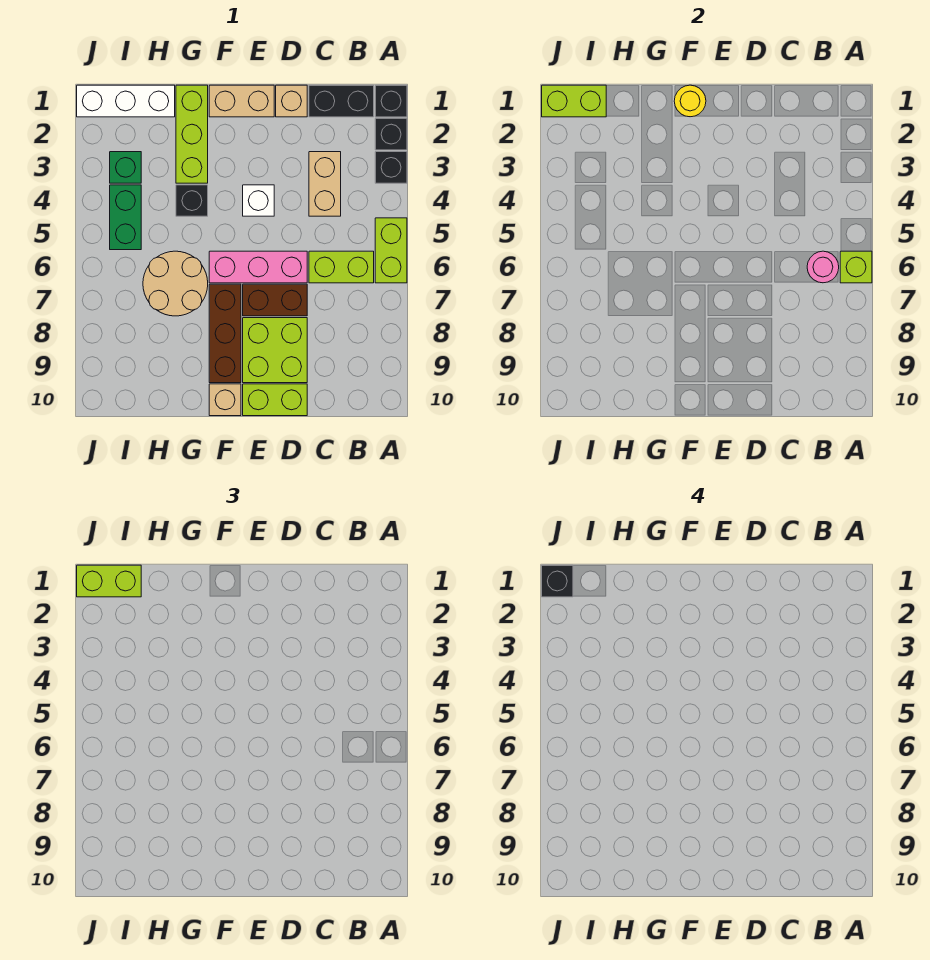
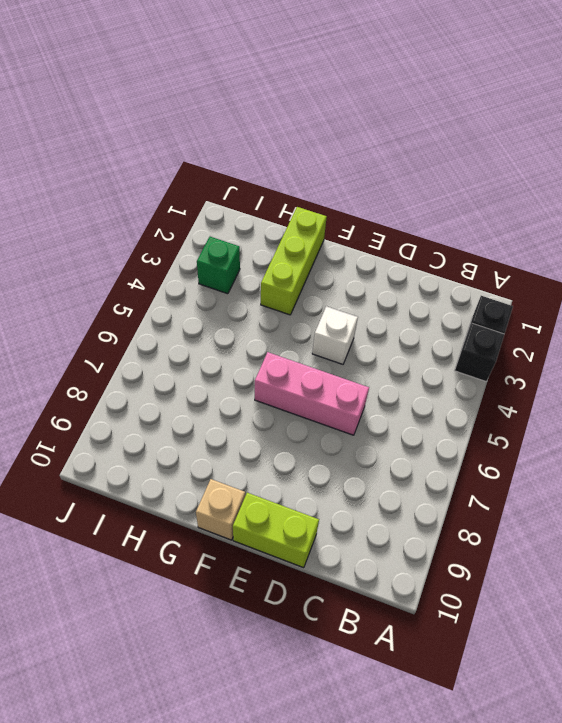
none -> black brick A1 level 1
none -> lime brick A5:A6 level 1
none -> black brick B1:C1 level 1

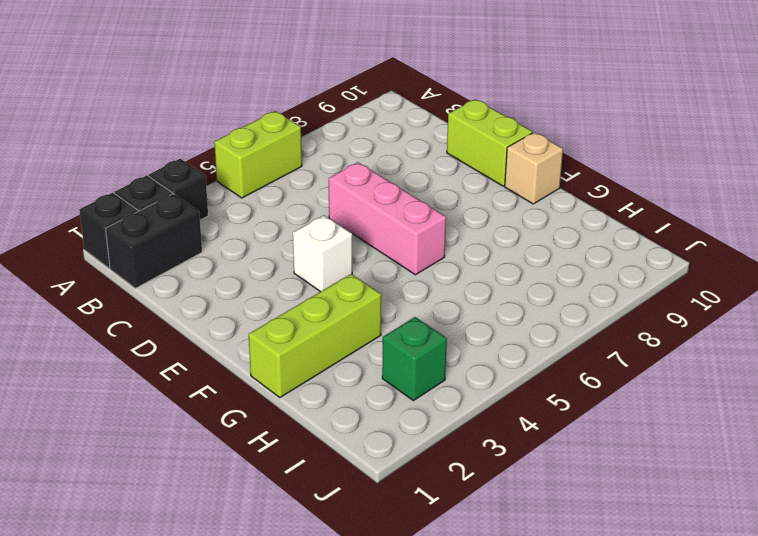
black brick B1:B2 level 1 -> black brick B1:C1 level 1
none -> lime brick B6:C6 level 1
none -> tan brick C3:C4 level 1
none -> tan brick D1 level 1

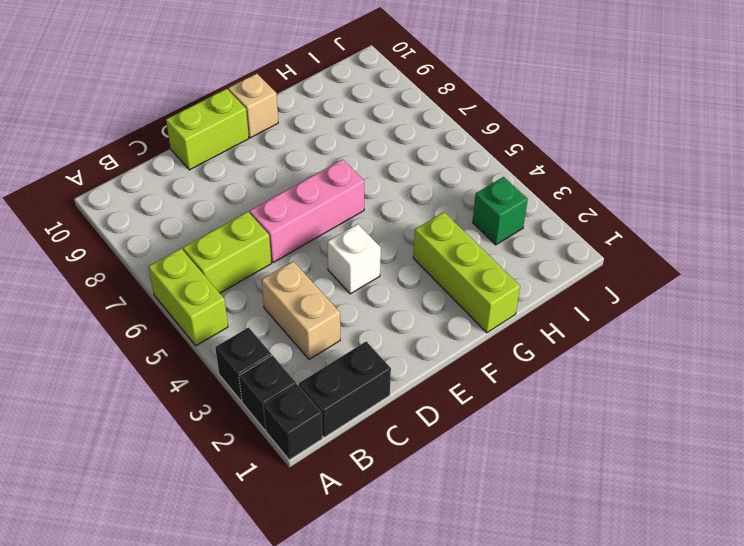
none -> tan brick D1 level 1
none -> brown brick D7:E7 level 1
none -> lime brick D8:E9 level 1

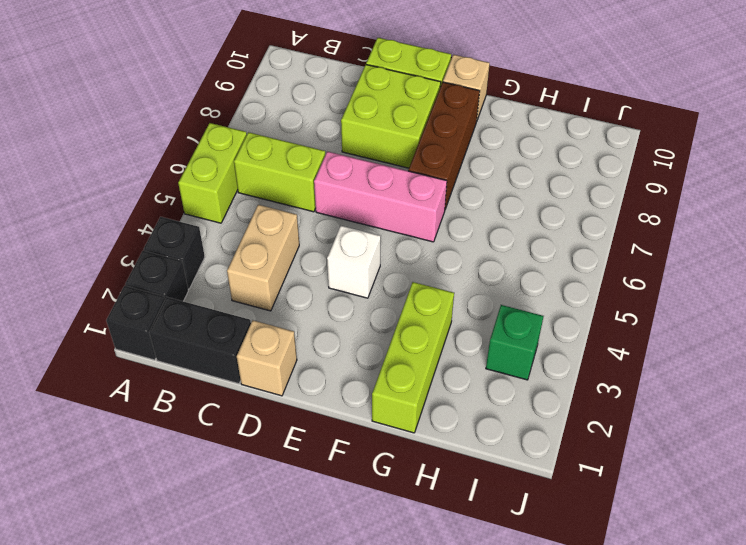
none -> brown brick D7:E7 level 1
none -> tan brick E1:F1 level 1
none -> black brick G4 level 1

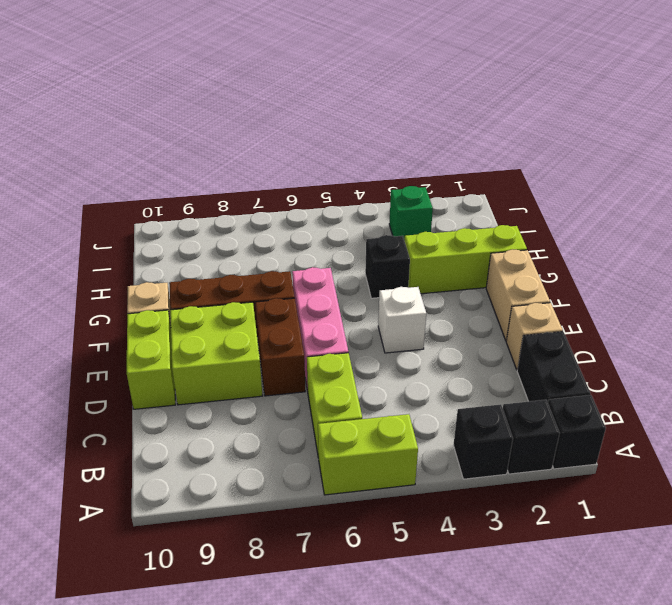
none -> tan brick C3:C4 level 1
none -> tan round brick G6:H7 level 1
none -> white brick H1:J1 level 1

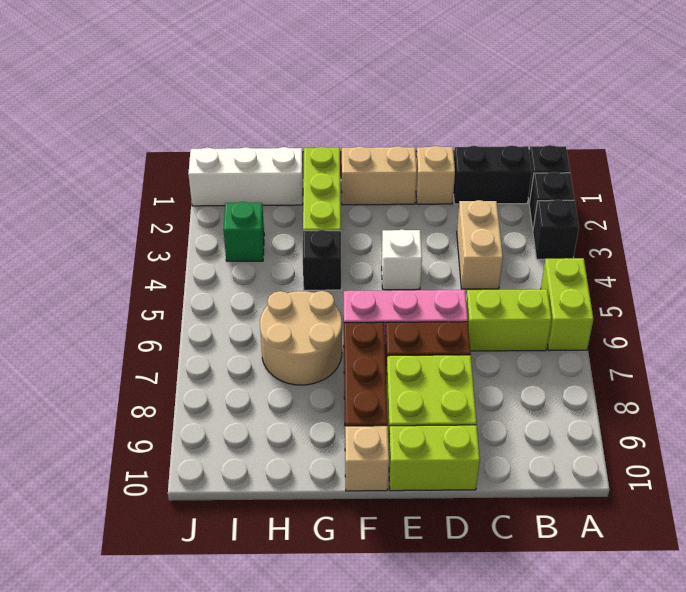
none -> green brick I4:I5 level 1
none -> lime brick A6 level 2
none -> pink round brick B6 level 2

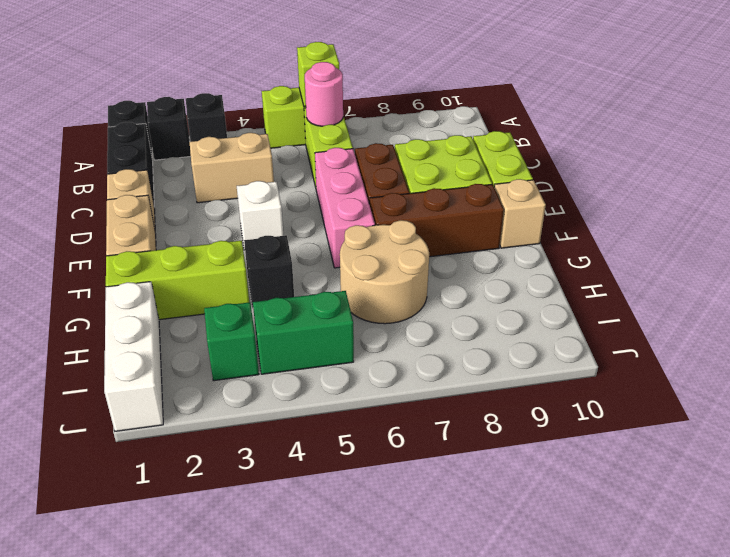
none -> yellow round brick F1 level 2
none -> lime brick I1:J1 level 2
none -> lime brick I1:J1 level 3

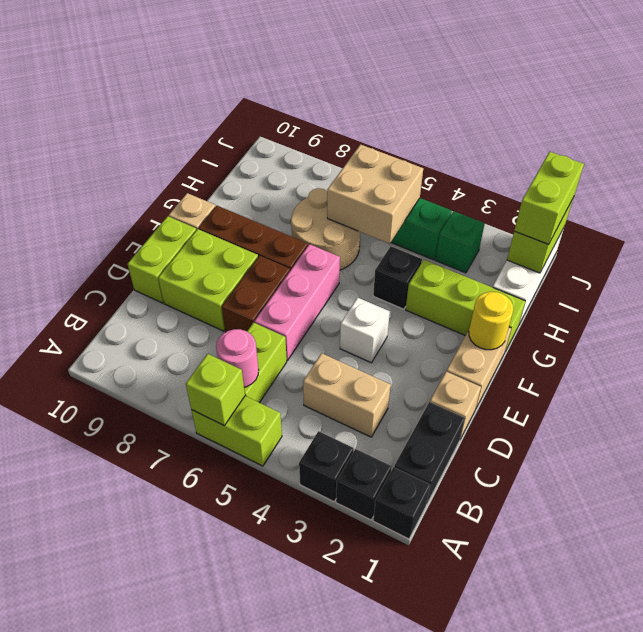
tan brick H5:I6 level 2 -> none
none -> black brick J1 level 4

